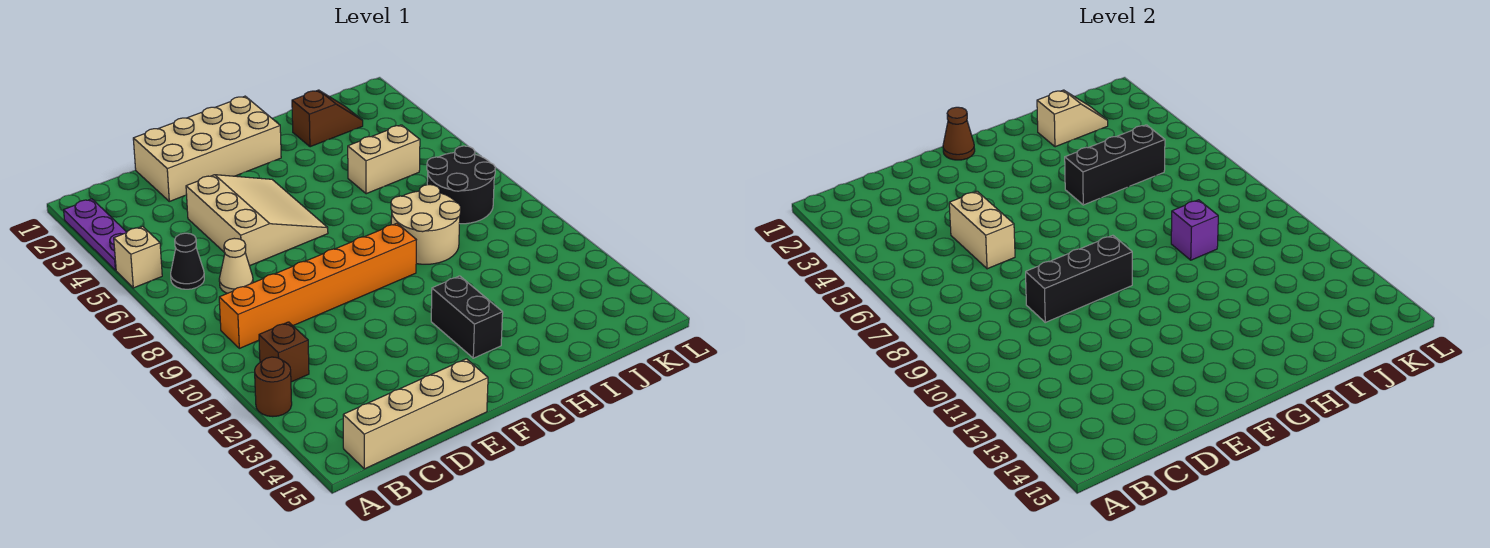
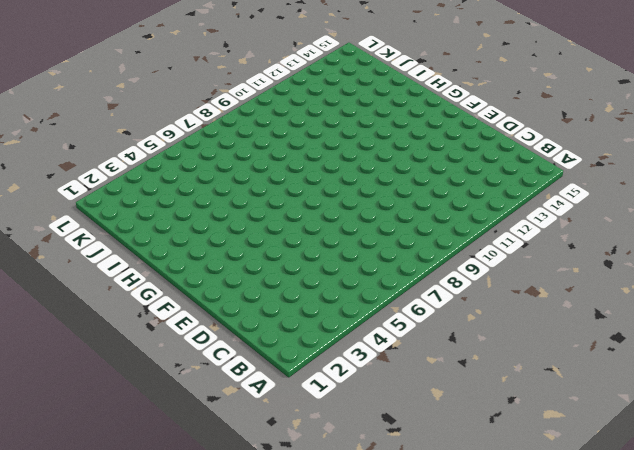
none -> purple plate A2:A4 level 1
none -> tan brick A5 level 1
none -> brown round brick A12 level 1

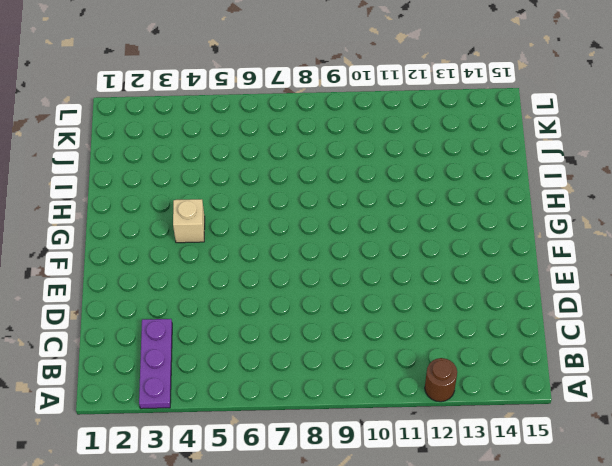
purple plate A3:C3 level 1 -> purple plate A2:A4 level 1
tan brick G4 level 1 -> tan brick A5 level 1
none -> black cone B6 level 1
none -> orange brick B9:G9 level 1
none -> brown brick B11 level 1

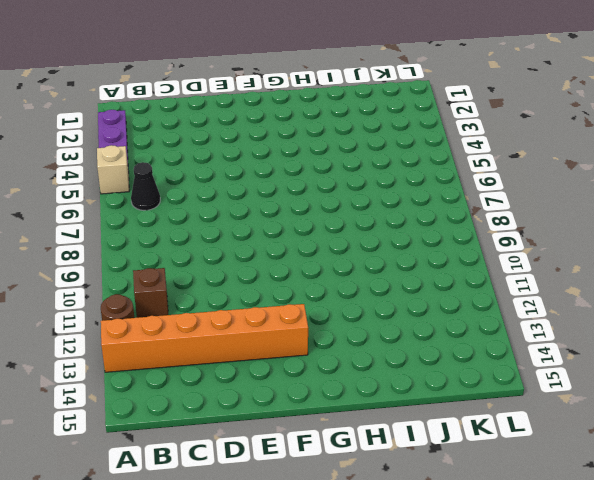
orange brick A13:F13 level 1 -> orange brick B9:G9 level 1
none -> tan brick B15:E15 level 1
none -> tan cone C7 level 1
none -> tan brick D1:G2 level 1

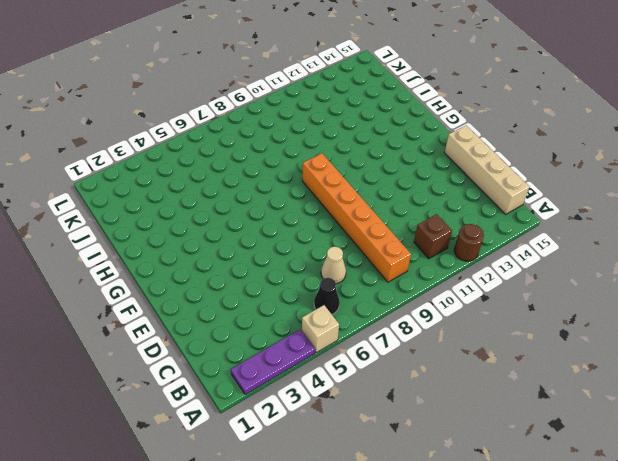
none -> tan brick D1:G2 level 1
none -> tan slope D4:F6 level 1 top D
none -> black brick G12:G13 level 1

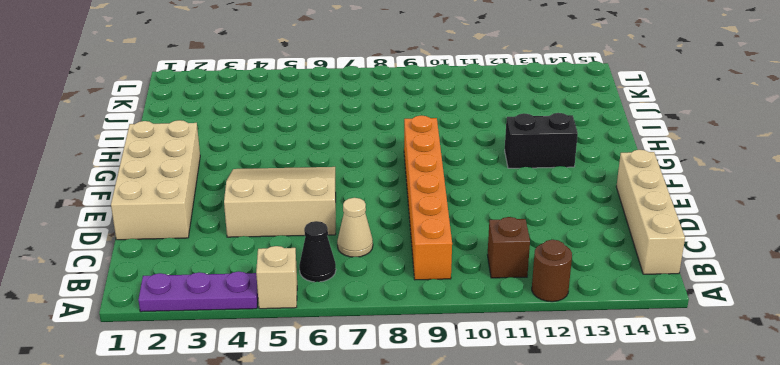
none -> tan round brick H8:I9 level 1
none -> brown slope I2:J2 level 1 top I
none -> tan brick I5:J5 level 1

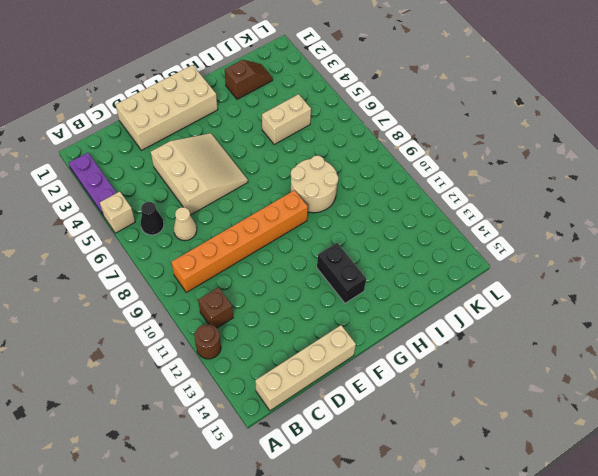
none -> black round brick J7:K8 level 1
none -> tan brick D5:D6 level 2
none -> black brick D9:F9 level 2

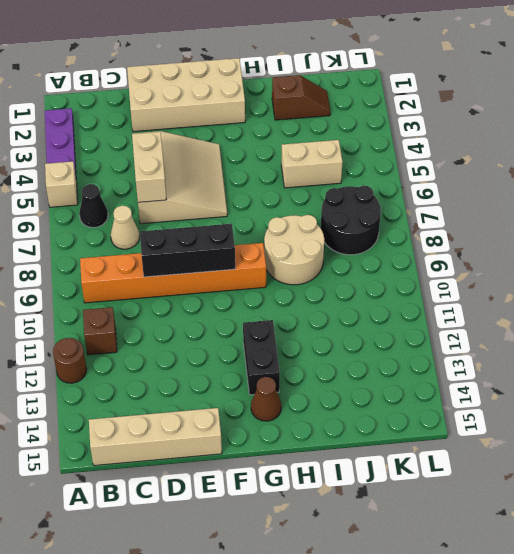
brown cone G14 level 1 -> brown cone F1 level 2
none -> black brick H5:J5 level 2
none -> tan slope I2:J2 level 2 top I
none -> purple brick I9 level 2

